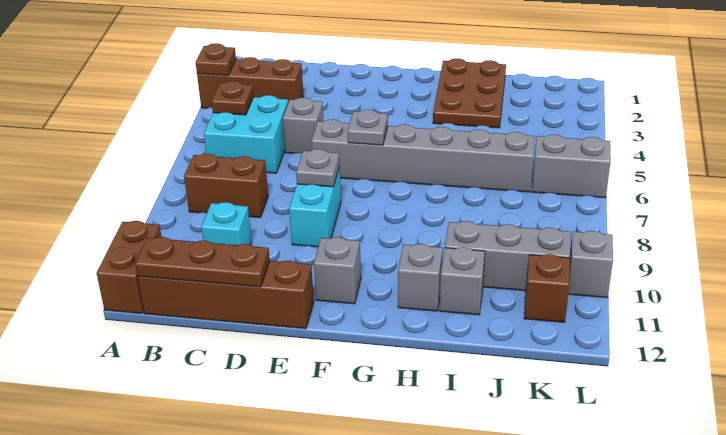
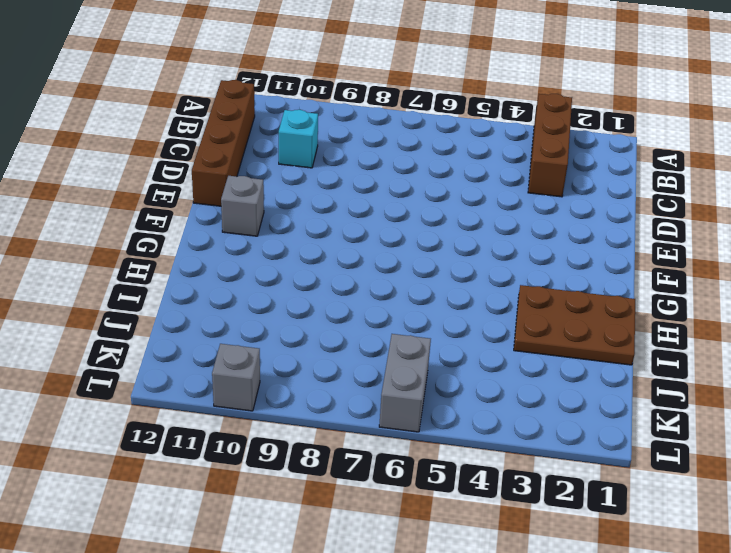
none -> brown brick A11:A12 level 1
none -> cyan brick B5:C6 level 1
none -> brown brick B8:C8 level 1

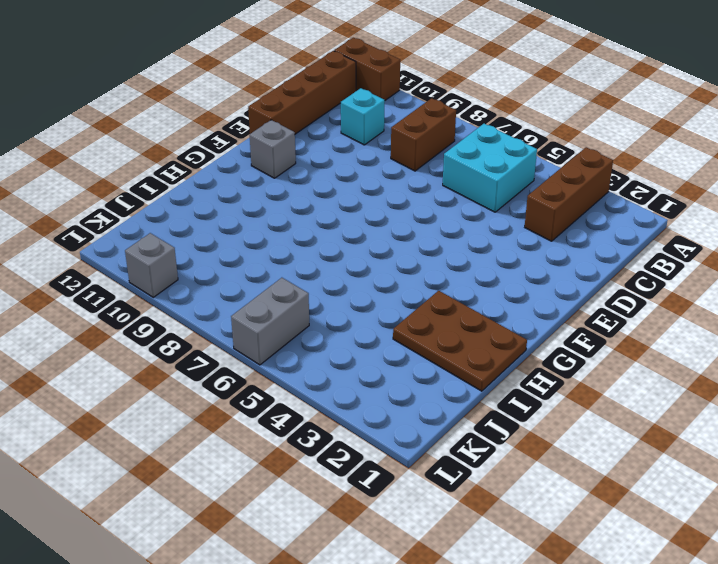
none -> grey brick D5 level 1
none -> grey brick E6:J6 level 1
none -> cyan brick E8:E9 level 1

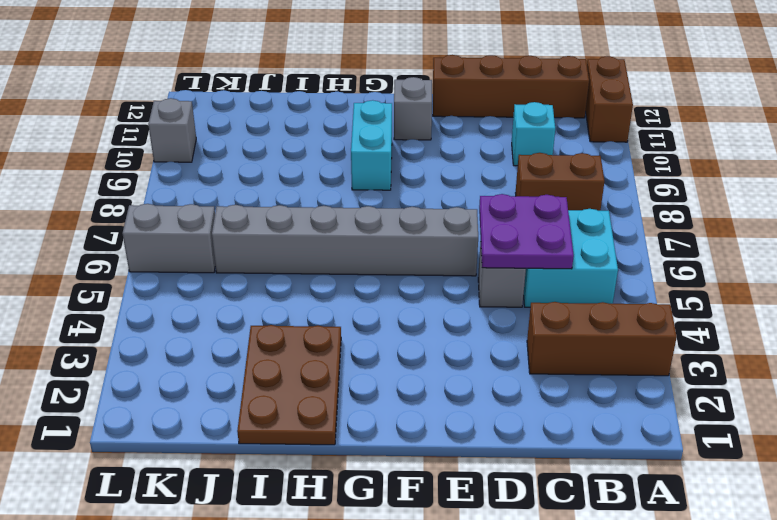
purple plate C5:D6 level 2 -> none
cyan brick G9:G10 level 1 -> cyan brick E8:E9 level 1
none -> grey brick H11 level 1
none -> grey brick I10:K10 level 1
none -> grey brick I11 level 1

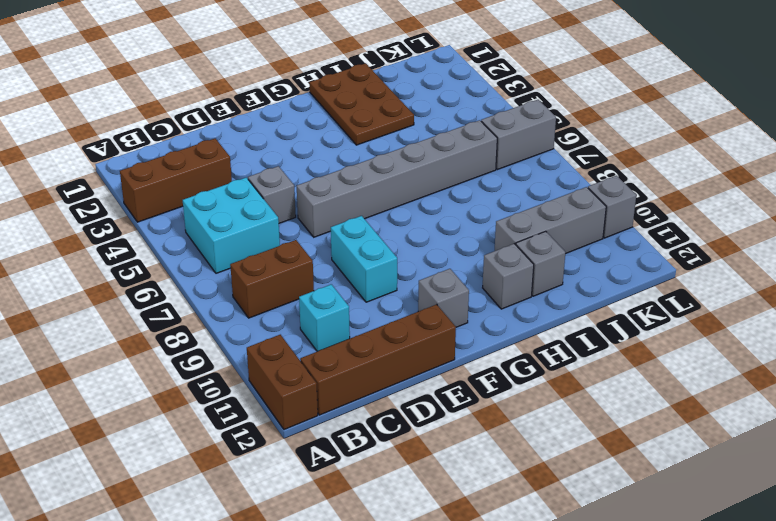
none -> brown brick K11 level 1
none -> brown plate A3 level 2
none -> brown plate B5 level 2

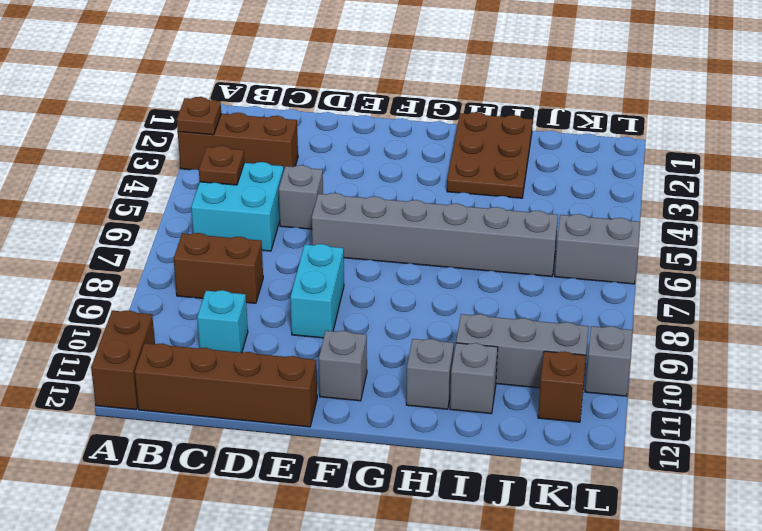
none -> brown plate B12:D12 level 2
none -> grey plate E8 level 2
none -> grey plate F6 level 2

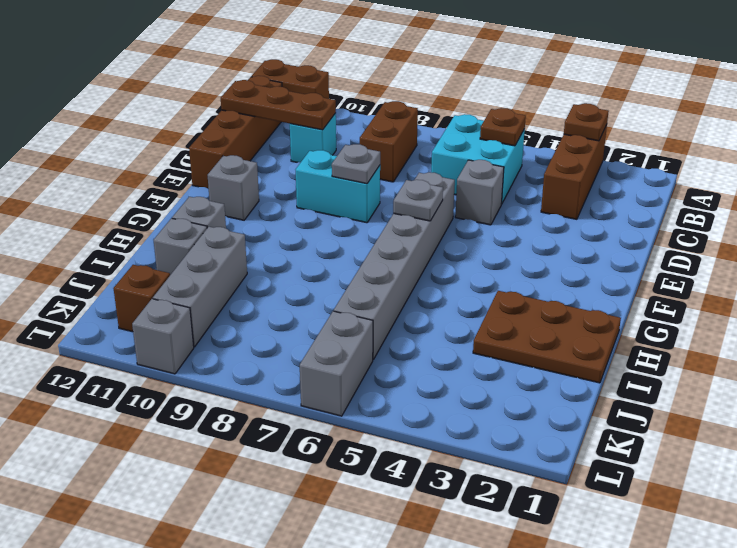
brown plate C10:C12 level 2 -> brown plate B12:D12 level 2

